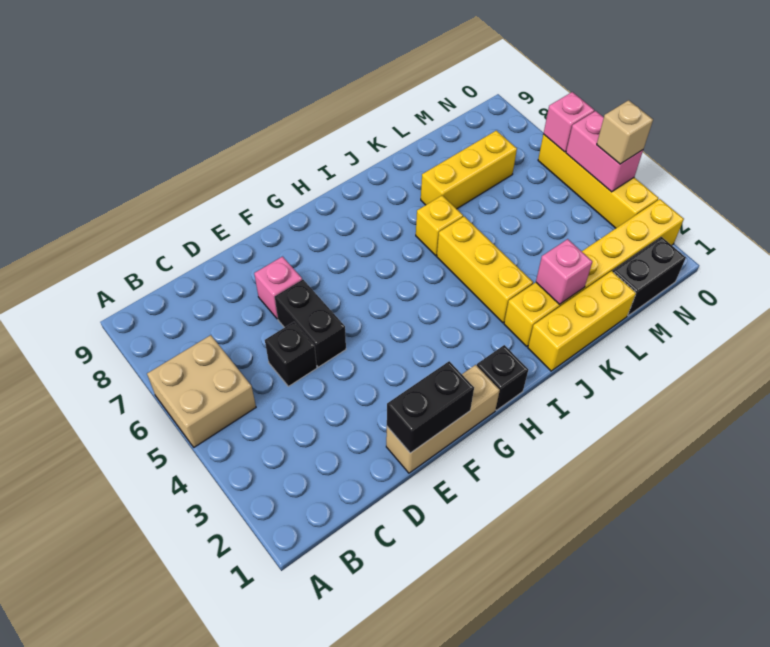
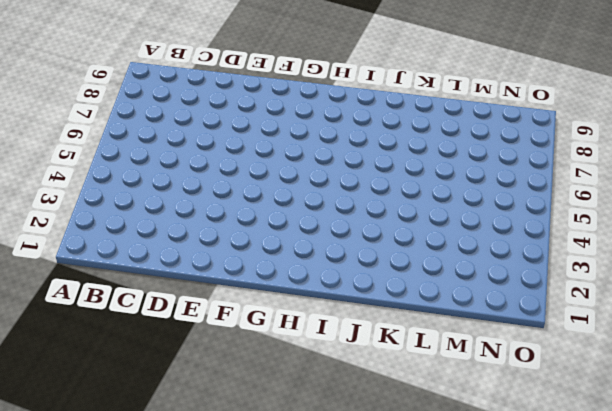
none -> tan brick A5:B6 level 1
none -> black brick D5 level 1
none -> tan brick E1:G1 level 1

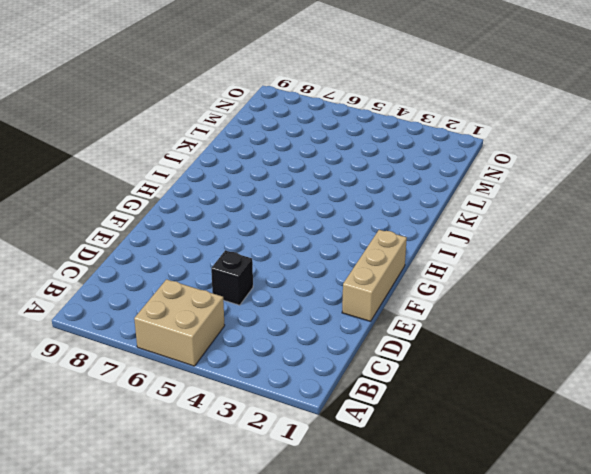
none -> black brick E5:E6 level 1
none -> pink brick E7 level 1
none -> black brick H1 level 1

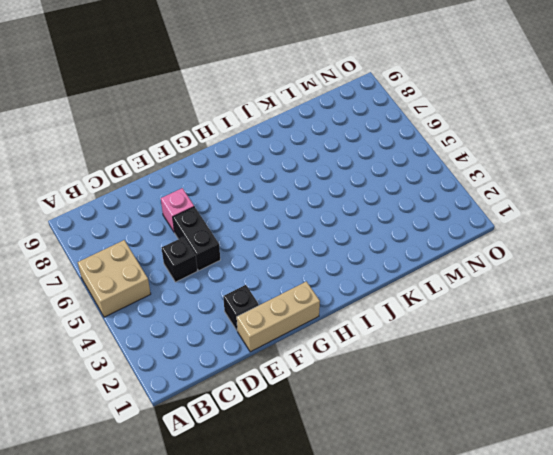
black brick E2 level 1 -> black brick H1 level 1
none -> yellow brick J1:L1 level 1
none -> yellow brick J2:O2 level 1
none -> yellow brick J3:J5 level 1

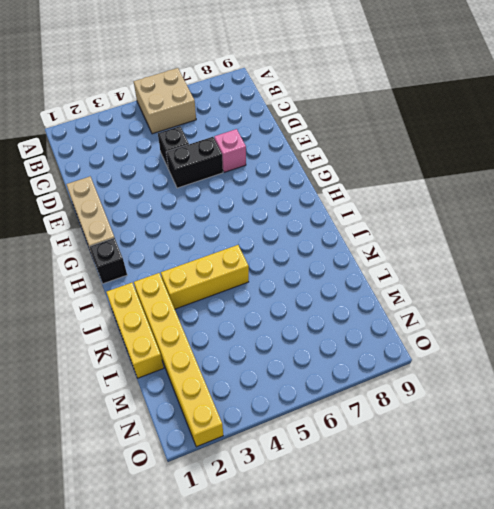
none -> yellow brick J6 level 1
none -> yellow brick K7:M7 level 1
none -> black brick M1:N1 level 1

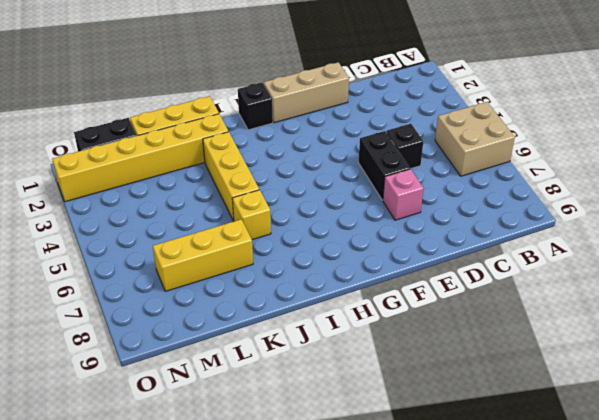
none -> yellow brick O3:O6 level 1
none -> black brick E1:F1 level 2
none -> pink brick K2 level 2

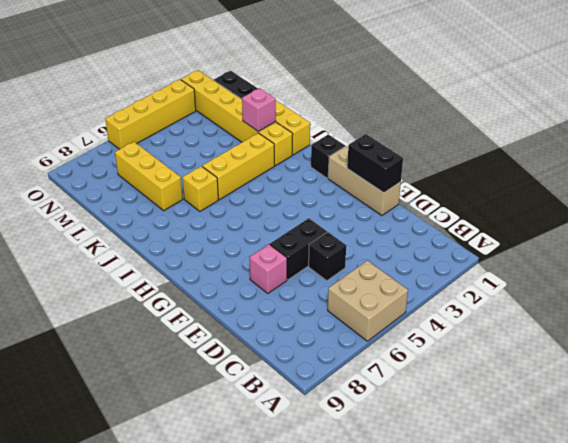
none -> pink brick O4:O5 level 2
none -> pink brick O6 level 2
none -> tan brick O4 level 3

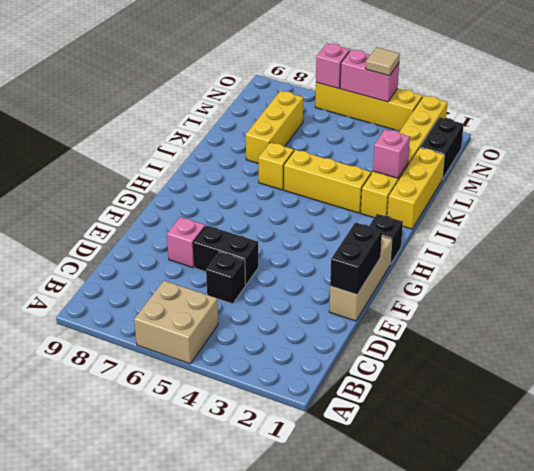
tan tile O4 level 3 -> tan brick O4 level 3

